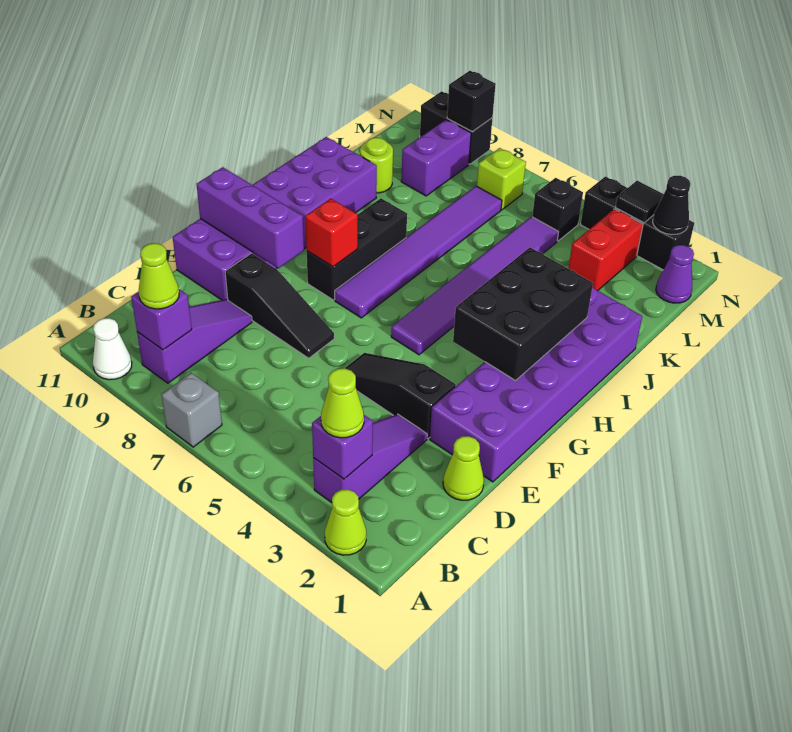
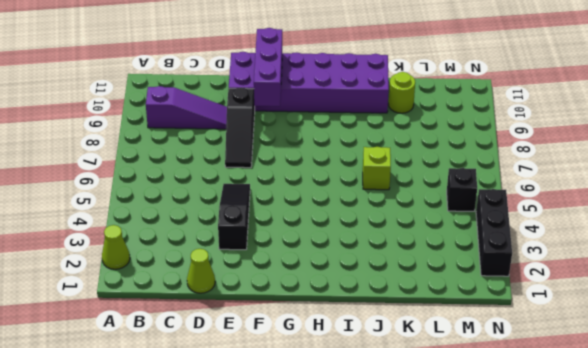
lime brick J6 level 1 -> lime brick M7 level 1
none -> grey brick A7 level 1
none -> white cone A10 level 1
none -> purple slope B3:D3 level 1 top B
none -> purple brick E1:J2 level 1

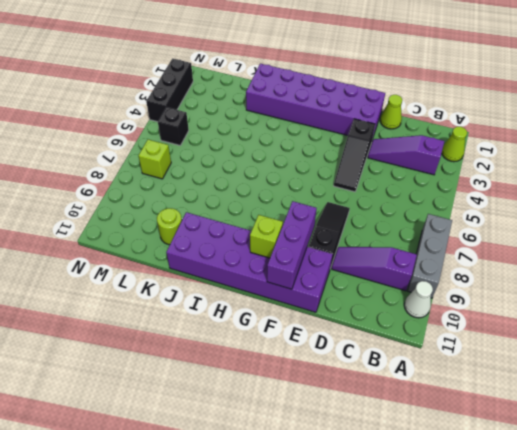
grey brick A7:A9 level 1 -> grey brick A7 level 1
lime brick G10 level 2 -> none
none -> purple tile G5:L5 level 1
none -> purple tile G7:L7 level 1
none -> black brick G8:I8 level 1
none -> red brick L3:M3 level 1

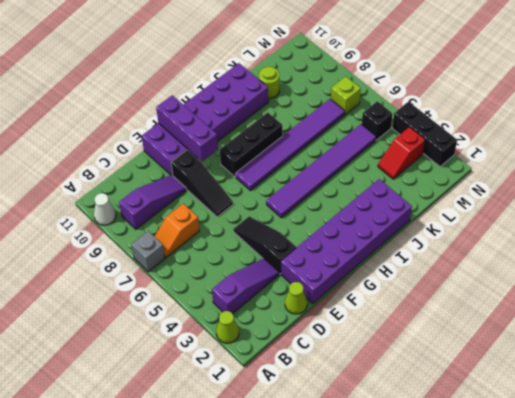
orange slope B7:C7 level 1 top C -> none
red slope L3:M3 level 1 top M -> red brick L3:M3 level 1
none -> purple brick L9:M9 level 1
none -> purple cone M1 level 1
none -> black brick N9:N10 level 1
none -> purple brick B3 level 2

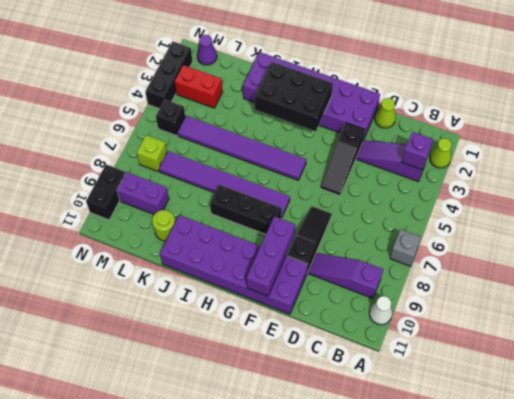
none -> purple brick B9 level 2
none -> red brick G8 level 2
none -> black cone N2 level 2
none -> black tile N3 level 2

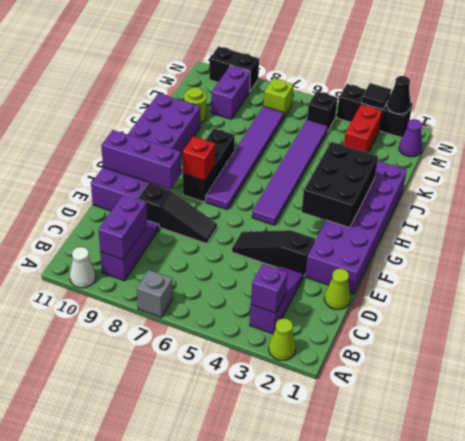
purple brick B9:C9 level 2 -> purple brick B9 level 2
none -> black brick N9 level 2
none -> lime cone B3 level 3
none -> lime cone B9 level 3

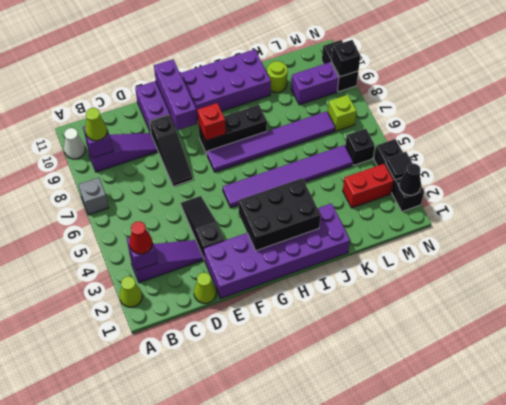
red cone B3 level 3 -> lime cone B3 level 3
none -> purple cone M1 level 1

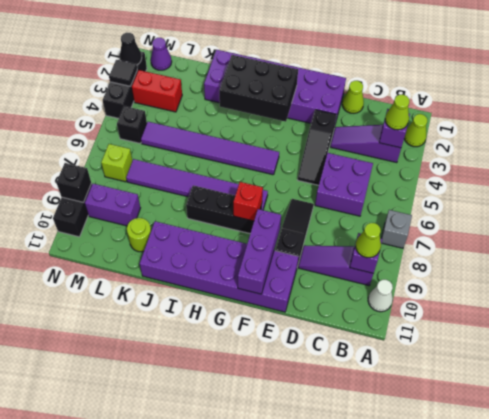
purple brick C5:D6 level 1 -> none

